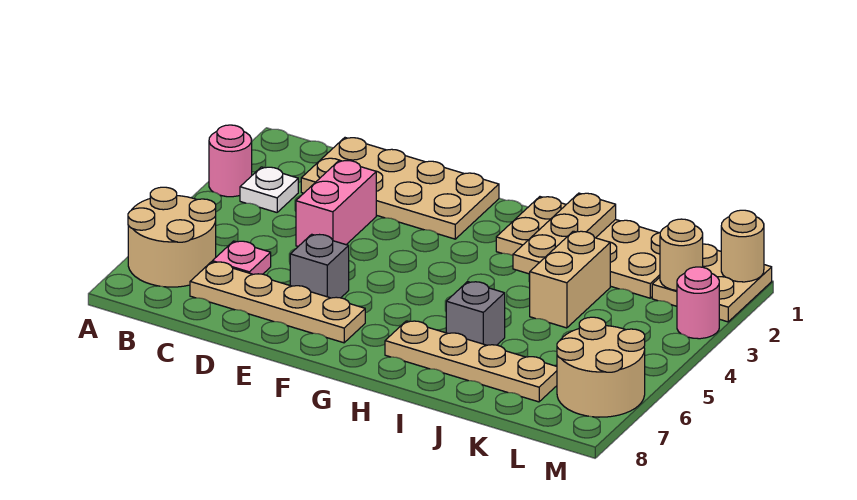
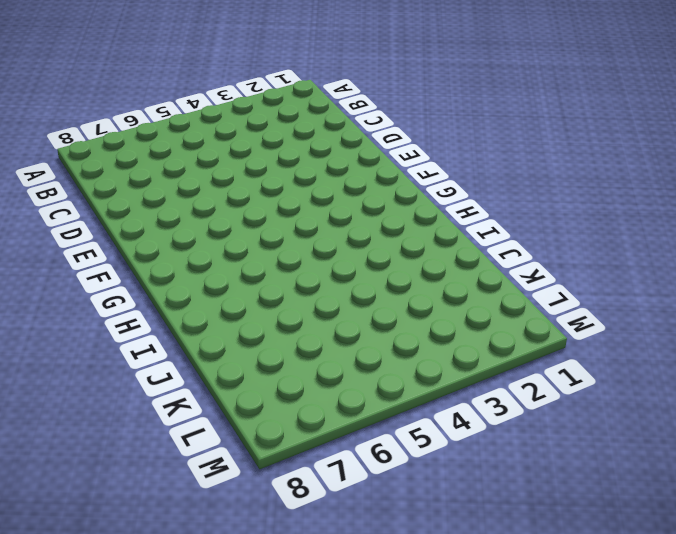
none -> pink round brick A3 level 1
none -> tan round brick A6:B7 level 1
none -> white plate B3 level 1

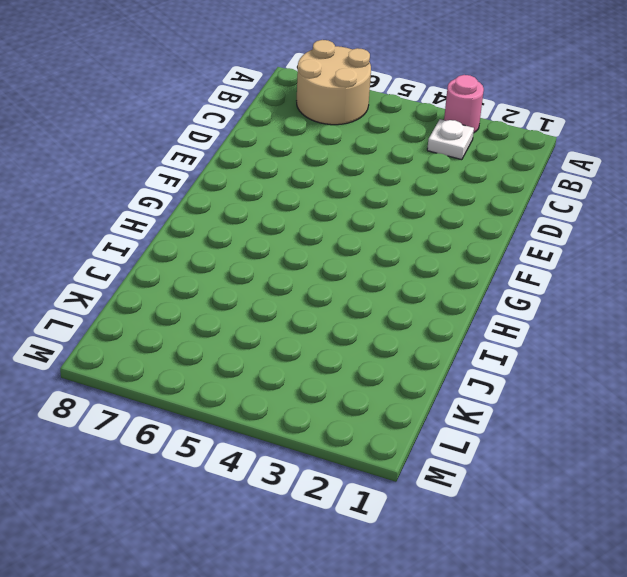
none -> tan plate C1:F2 level 1
none -> pink plate C6 level 1
none -> tan plate C7:F7 level 1

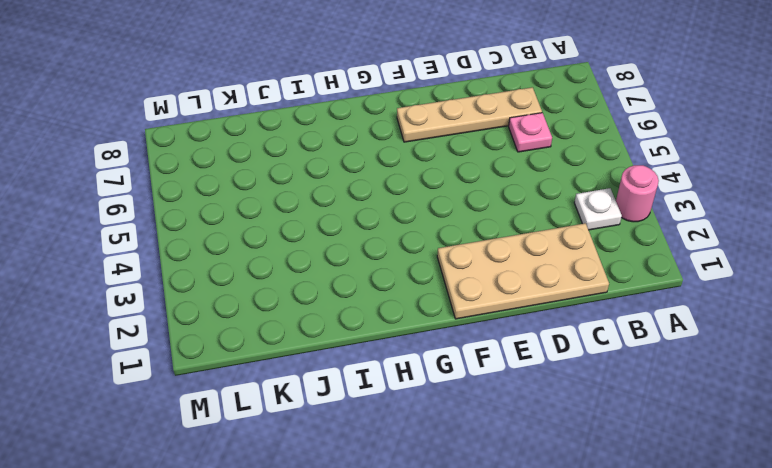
none -> tan round brick A6:B7 level 1
none -> pink brick D3:D4 level 1
none -> grey brick E6 level 1

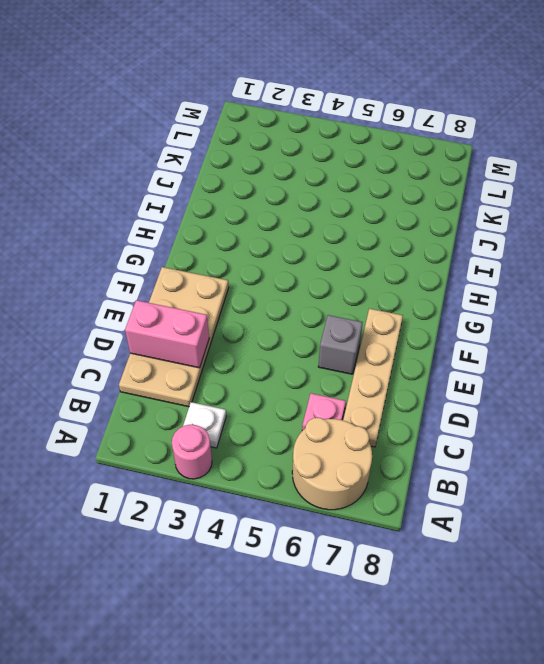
pink brick D1:D2 level 2 -> pink brick D3:D4 level 1
none -> tan plate H1:K2 level 1
none -> tan plate H7:K7 level 1
none -> grey brick I6 level 1

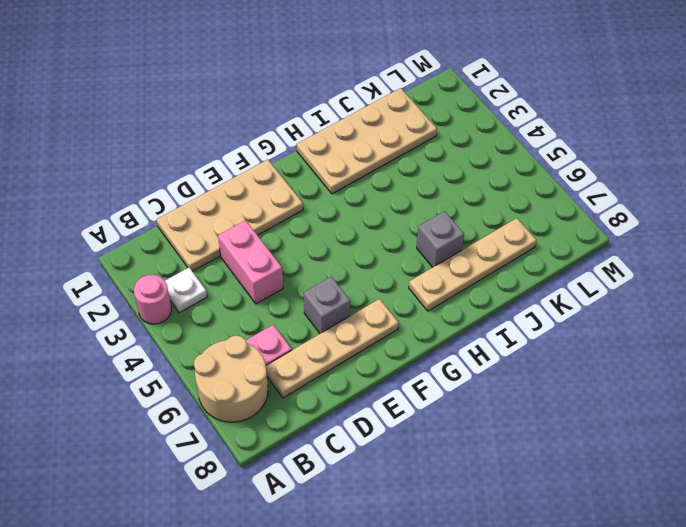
none -> tan brick J3:J4 level 1
none -> tan plate L1:M2 level 1
none -> tan round brick L6:M7 level 1

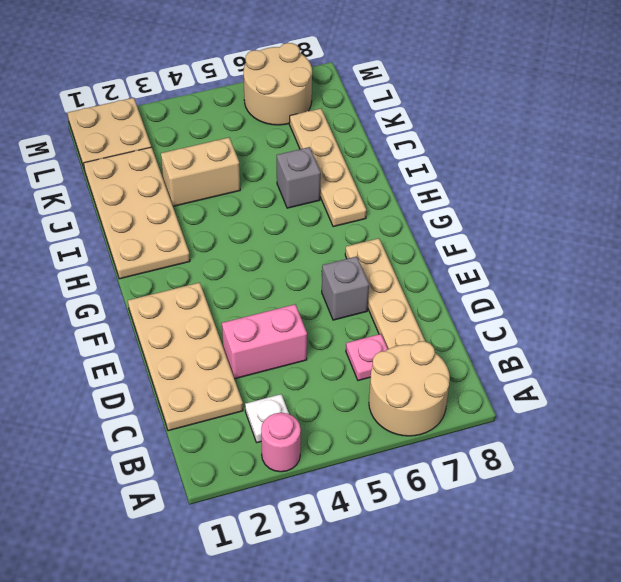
none -> pink round brick M3 level 1
none -> tan plate I1:I3 level 2
none -> tan round brick L2 level 2

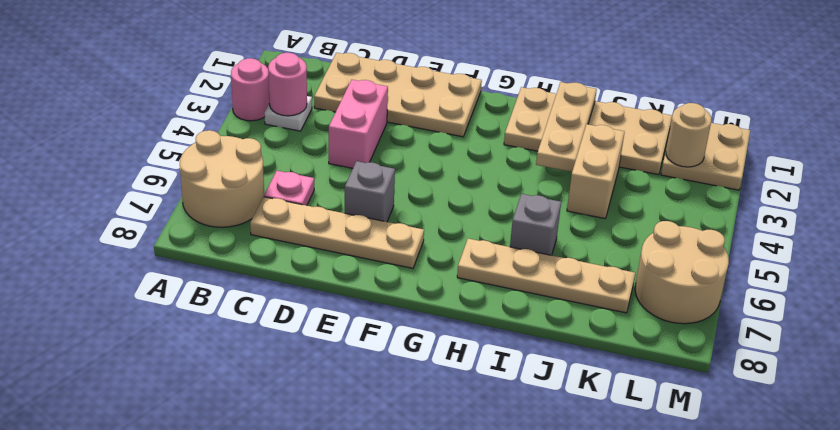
pink round brick B3 level 2 -> pink round brick M3 level 1
none -> tan round brick M1 level 2

